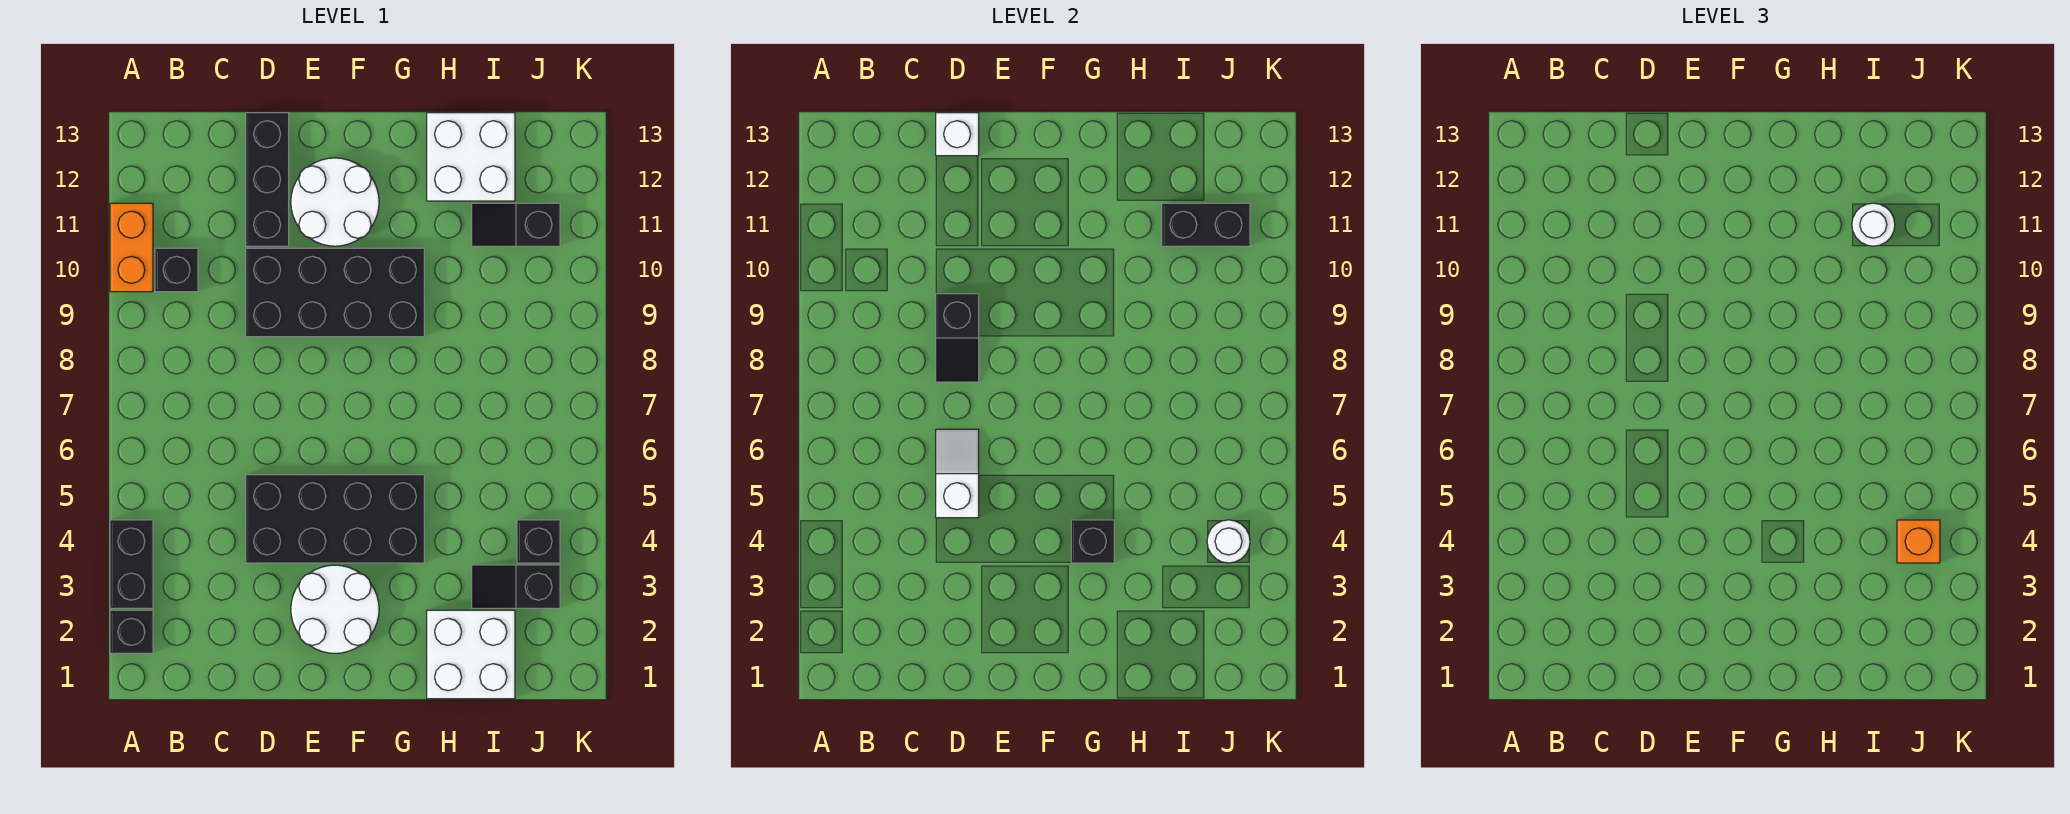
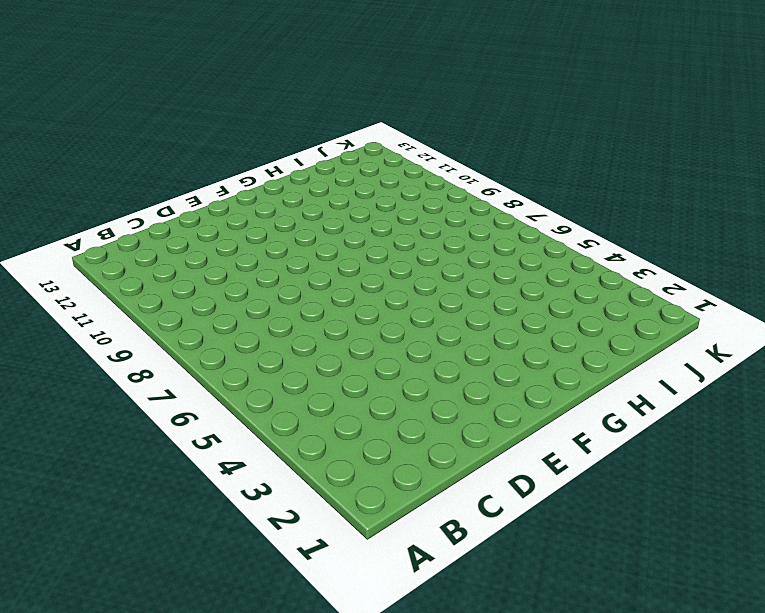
none -> black brick A2 level 1
none -> black brick A3:A4 level 1
none -> orange brick A10:A11 level 1

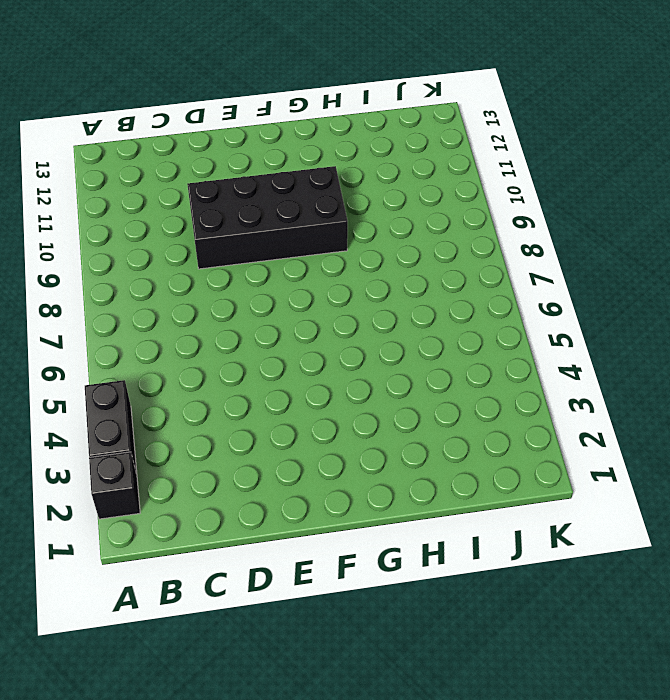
none -> orange brick A10:A11 level 1
none -> black brick B10 level 1
none -> black brick D4:G5 level 1

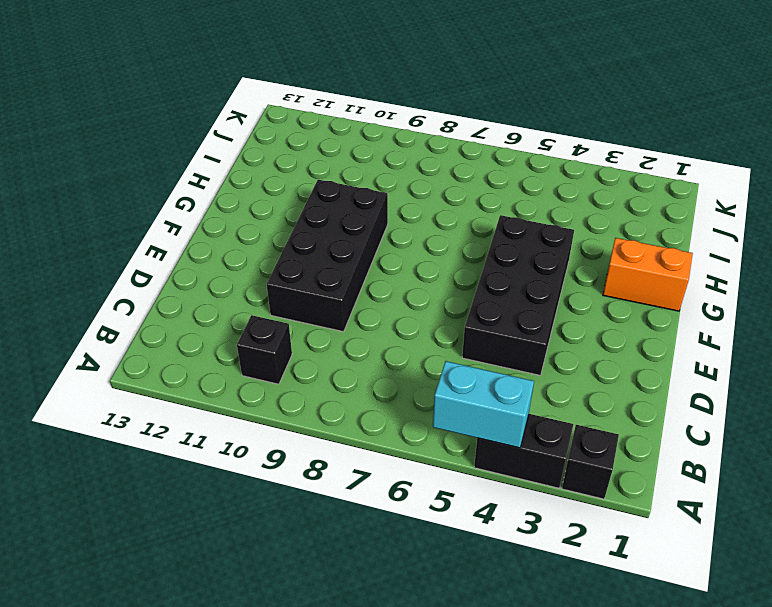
cyan brick A4:A5 level 2 -> none
orange brick G1:G2 level 1 -> orange brick A10:A11 level 1
none -> black brick D11:D13 level 1
none -> white round brick E2:F3 level 1
none -> white round brick E11:F12 level 1

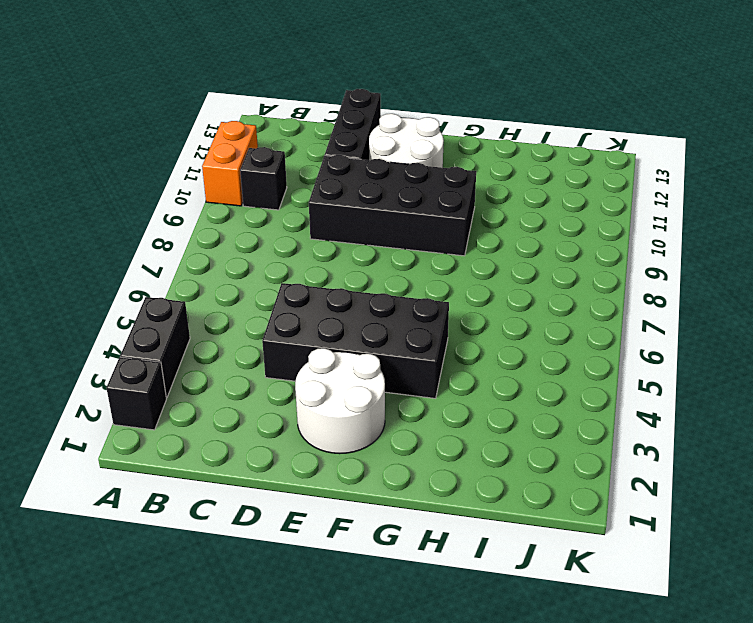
none -> white brick H1:I2 level 1
none -> white brick H12:I13 level 1
none -> black slope I3:J3 level 1 top J

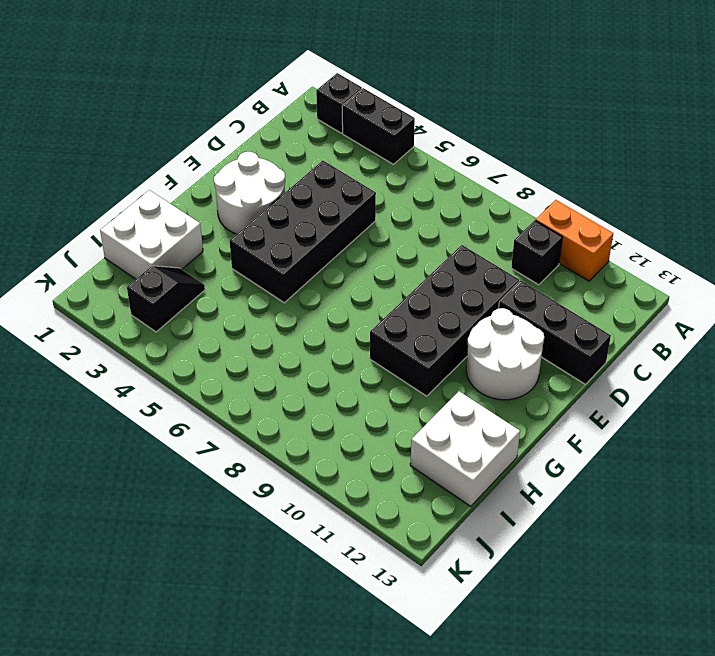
none -> black slope I11:J11 level 1 top J
none -> black brick J4 level 1
none -> white slope D5:D6 level 2 top 5

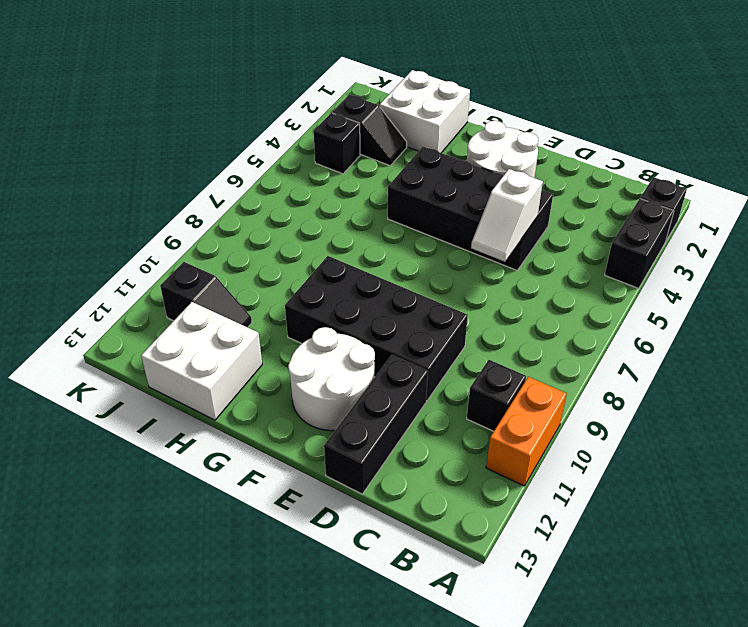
none -> black slope D8:D9 level 2 top 9
none -> white brick D13 level 2
none -> black brick G4 level 2

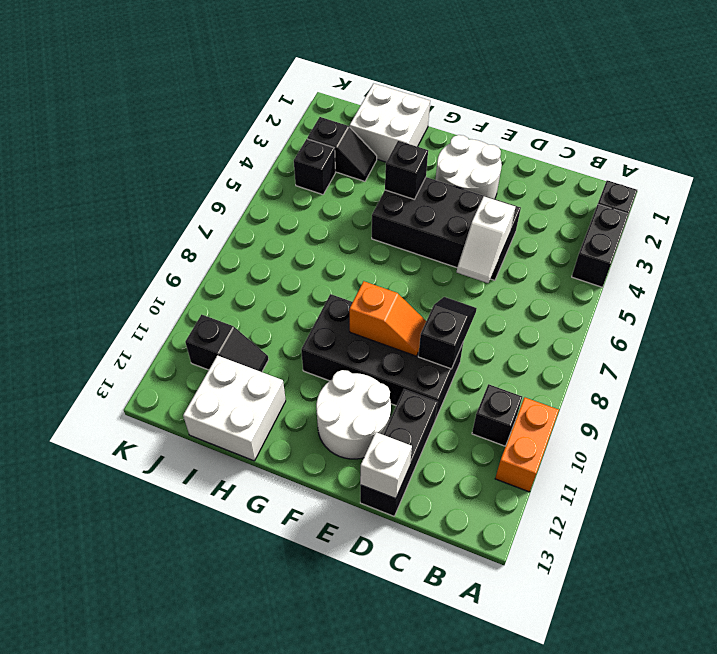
orange slope E9:F9 level 2 top F -> none
none -> black brick I11:J11 level 2
none -> white round brick J4 level 2
none -> white round brick I11 level 3

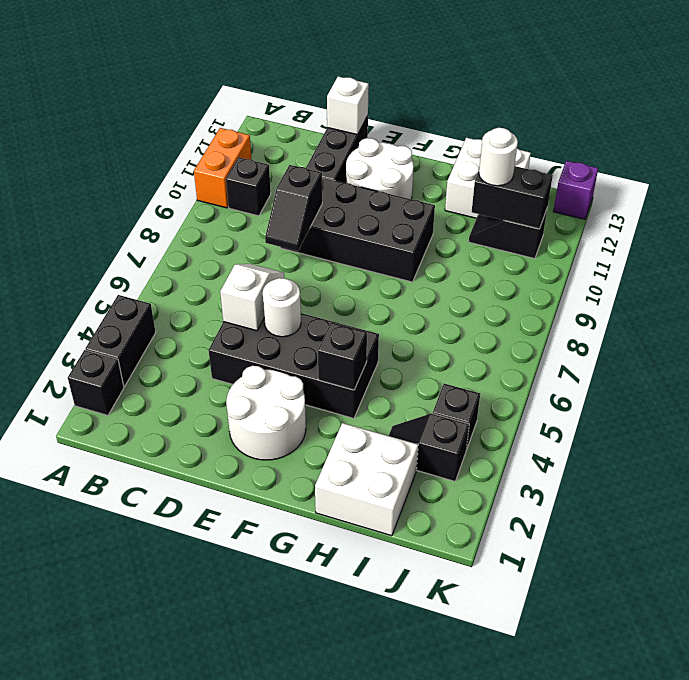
white round brick E5 level 2 -> white round brick J4 level 2
purple brick K13 level 1 -> none
none -> orange brick J4 level 3

